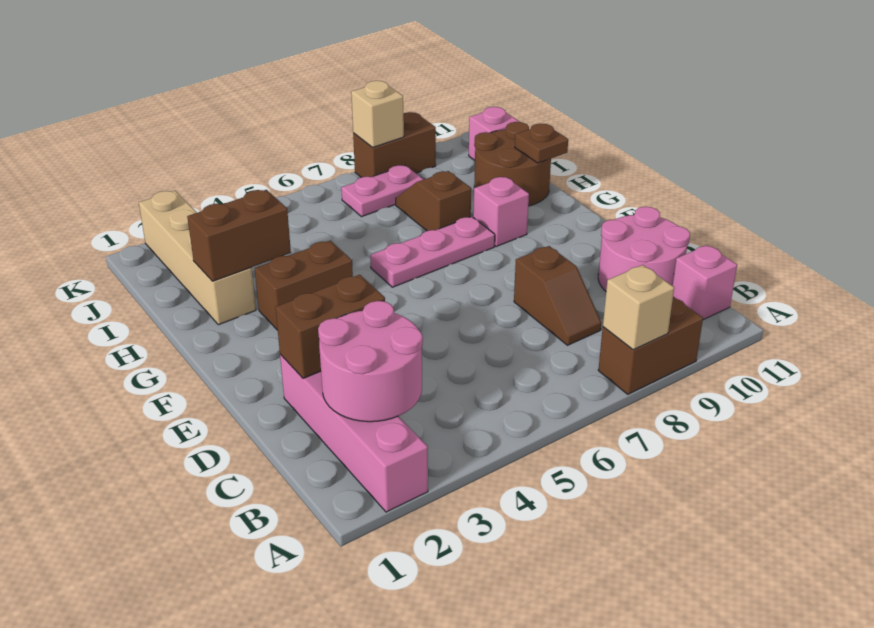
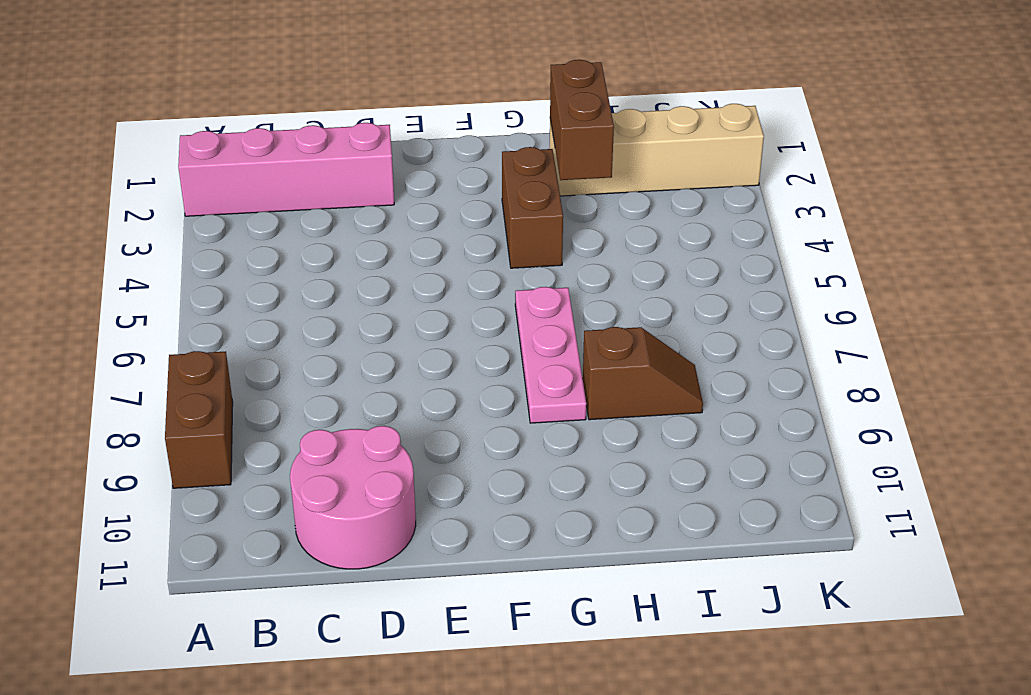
none -> pink brick B11 level 1
none -> brown slope C8:D8 level 1 top D
none -> pink brick G9 level 1

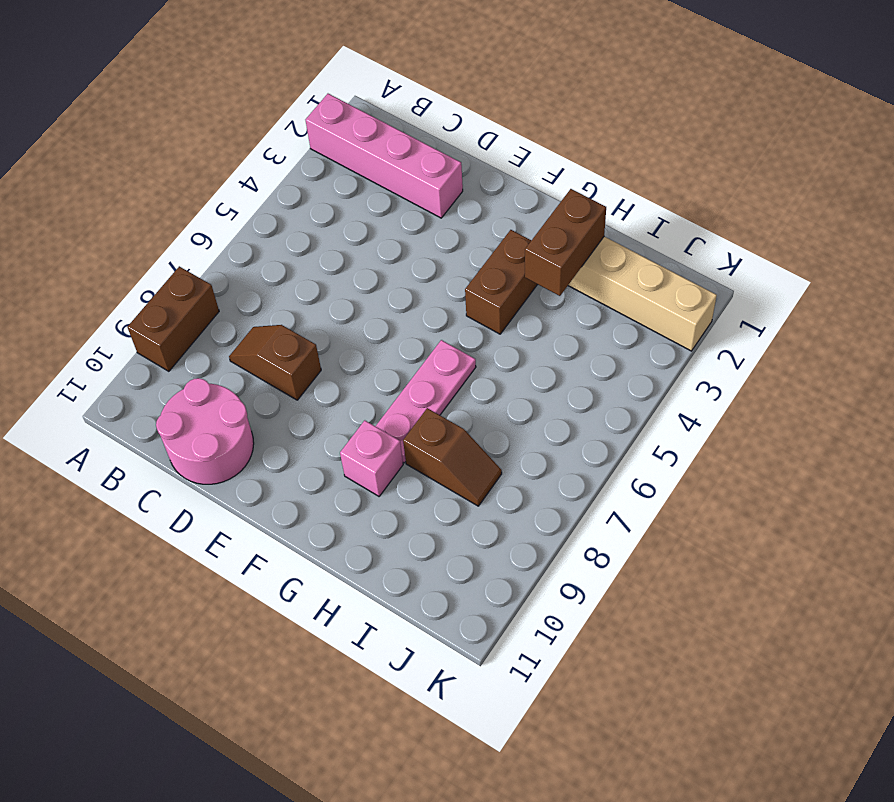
none -> pink brick B11 level 1
none -> brown round brick H10:I11 level 1
none -> pink plate J7:J8 level 1

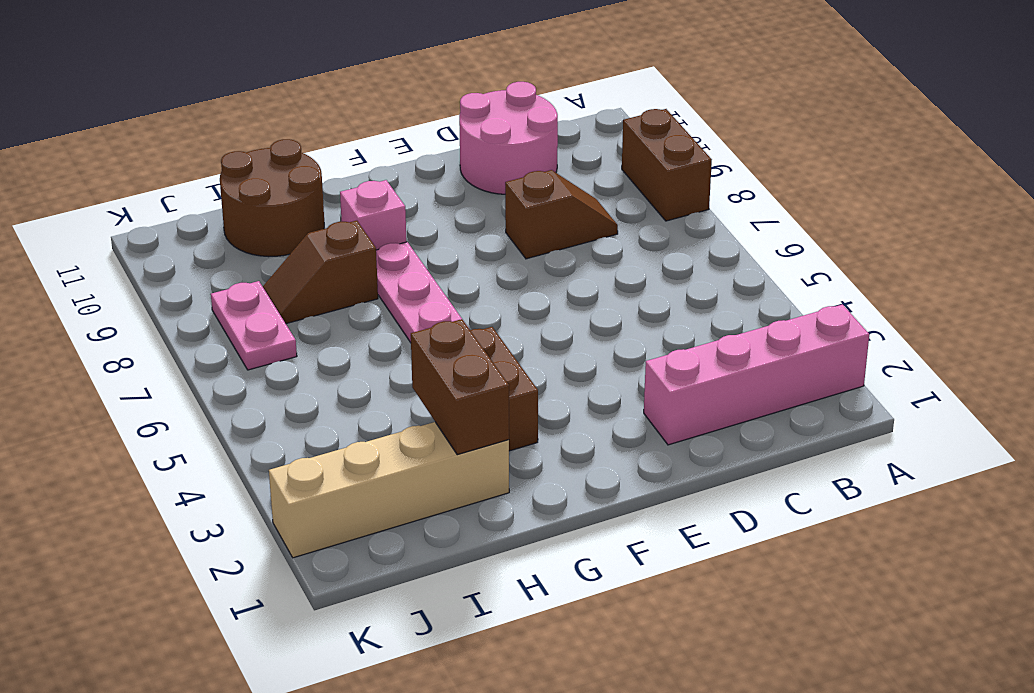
none -> pink brick B11 level 1
none -> pink brick J11 level 1
none -> brown brick K8:K9 level 1

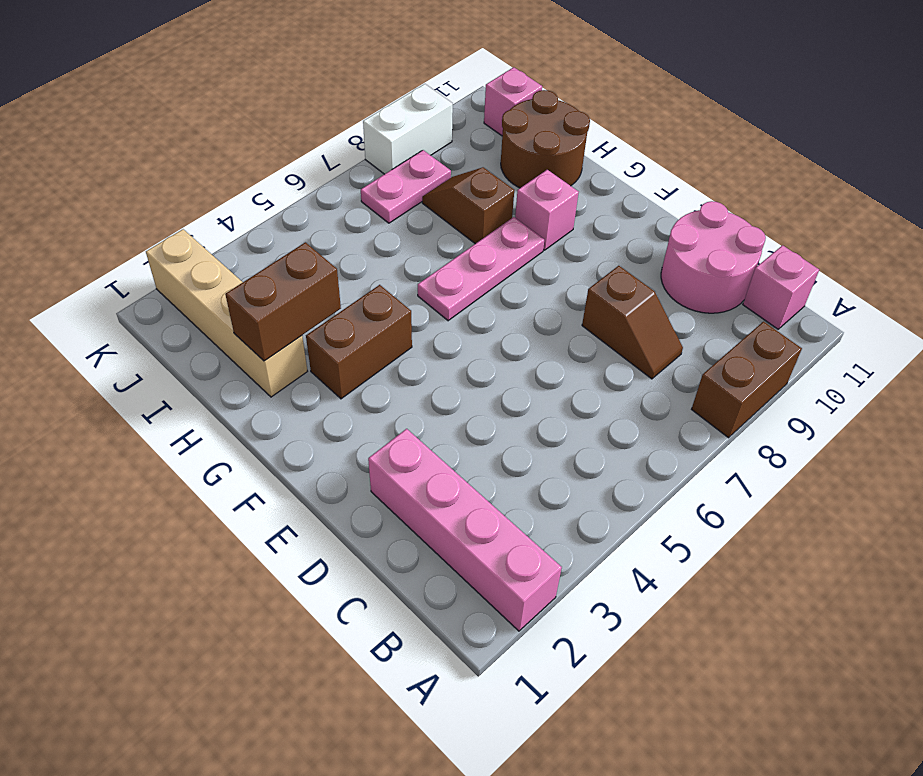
white brick K8:K9 level 1 -> brown brick K8:K9 level 1
none -> tan brick A8 level 2
none -> pink round brick B2:C3 level 2
none -> brown brick D2:D3 level 2

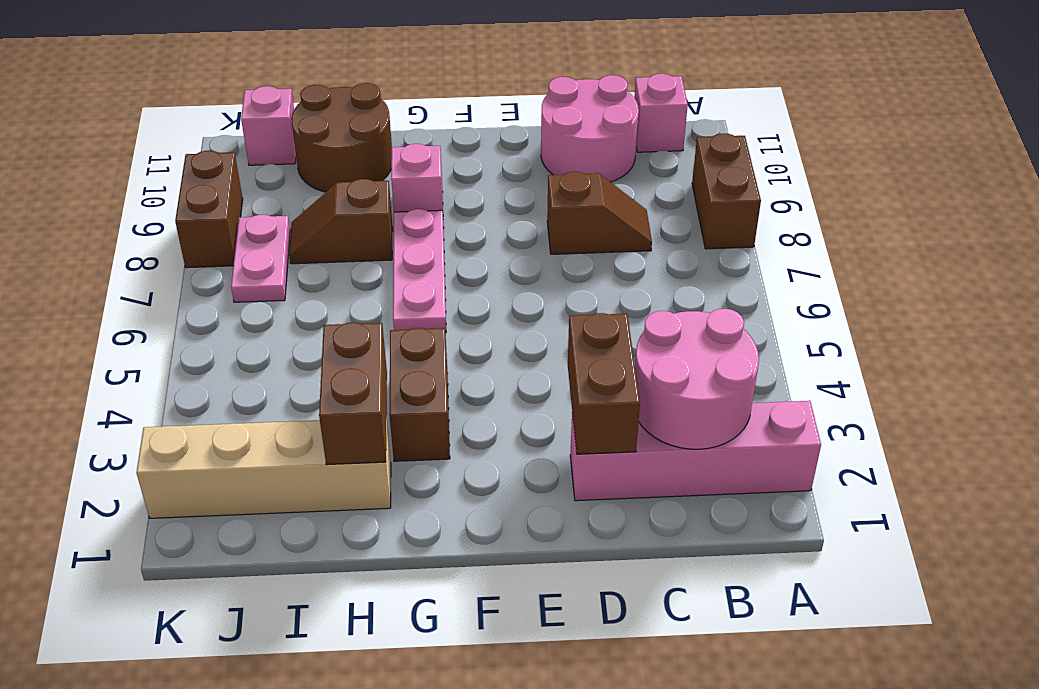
none -> tan brick A8 level 2
none -> brown plate H11 level 2
none -> tan brick K8 level 2

